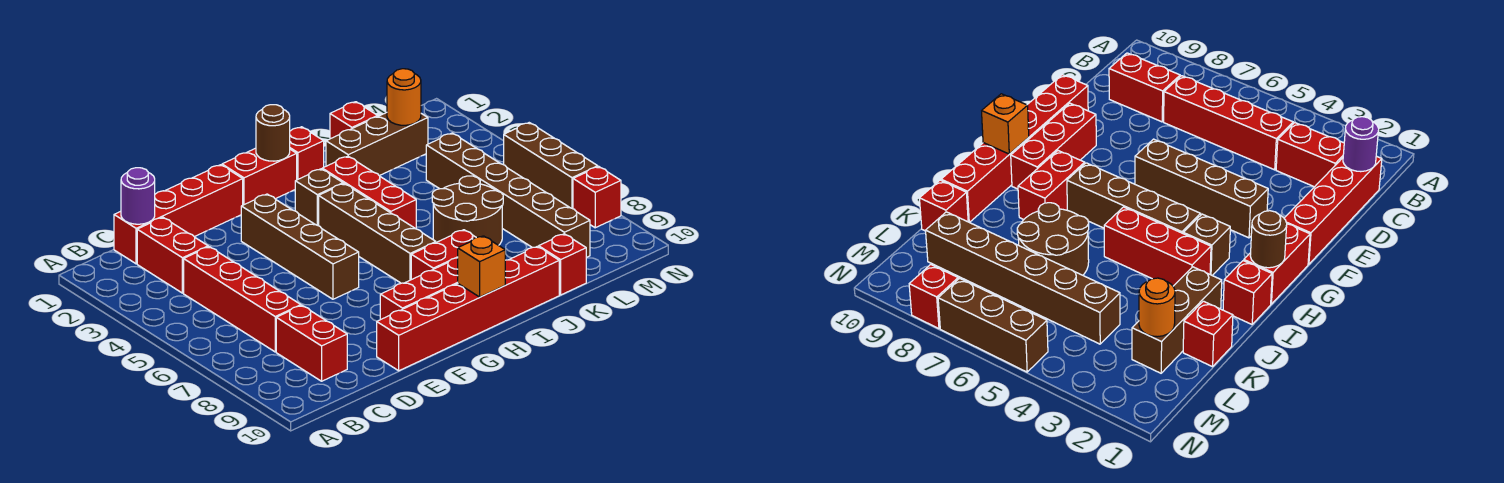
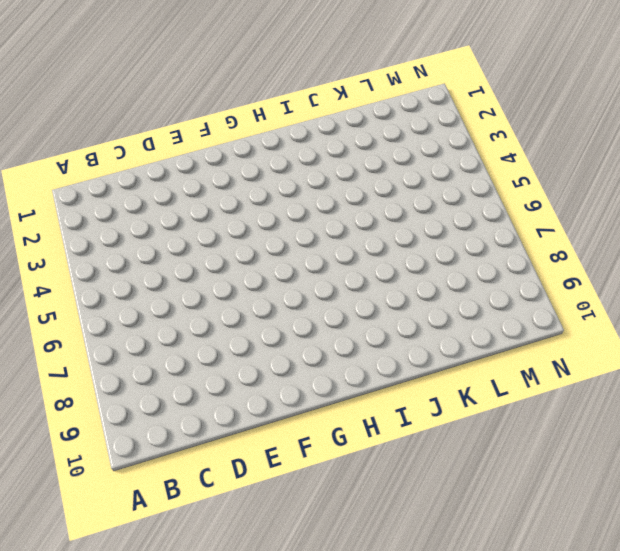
none -> red brick C1:F1 level 1
none -> red brick C2:C3 level 1
none -> red brick C4:C7 level 1

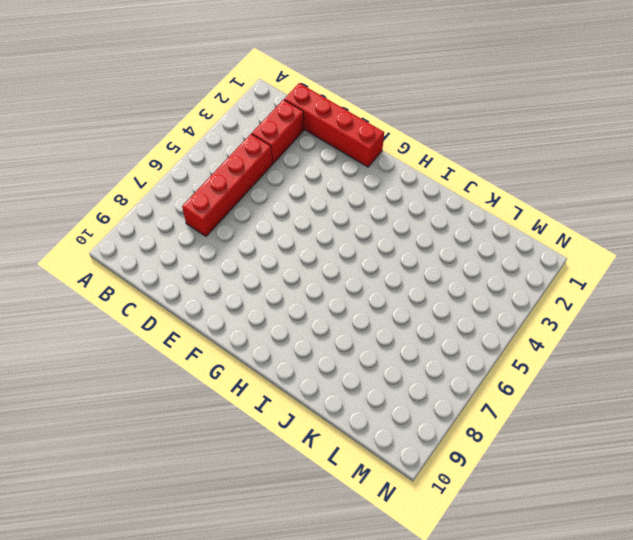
none -> red brick C8:C9 level 1
none -> red brick E10:J10 level 1
none -> brown brick F3:F6 level 1

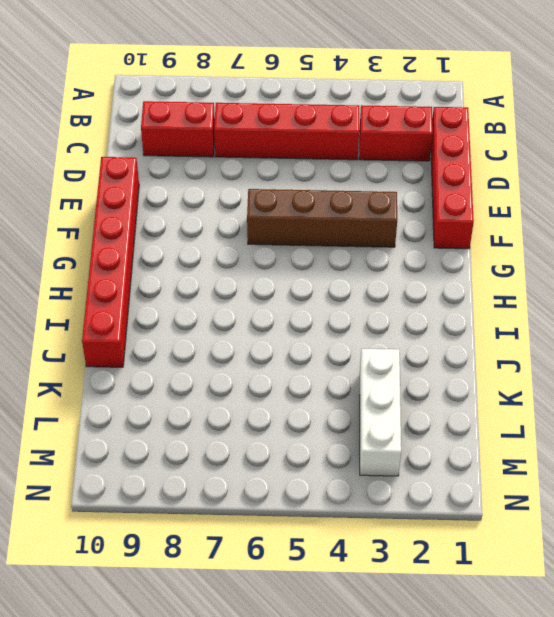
white brick K3:M3 level 1 -> none
none -> red brick F9:H9 level 1
none -> red brick G1:H1 level 1
none -> brown brick H3 level 1

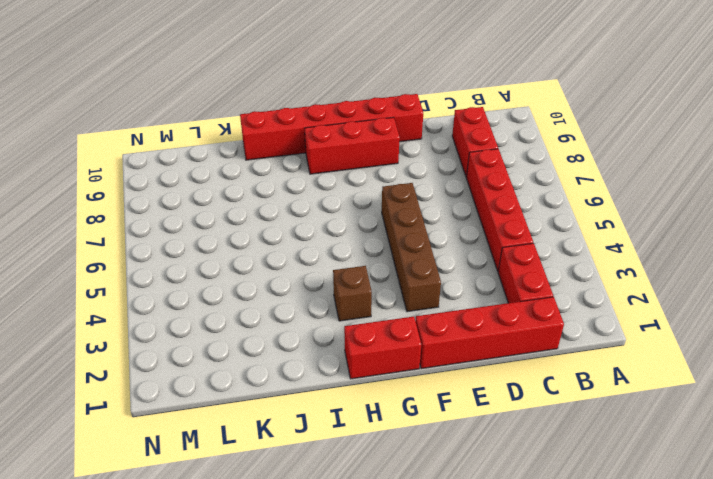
none -> brown brick H4:H7 level 1
none -> red brick H8:I8 level 1
none -> red brick I1 level 1

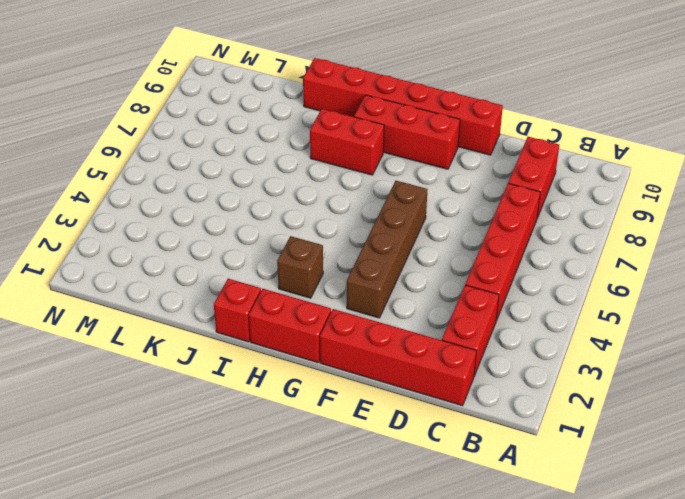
none -> brown brick H4:H7 level 1
none -> red brick I3:I5 level 1
none -> brown brick J2:L2 level 1

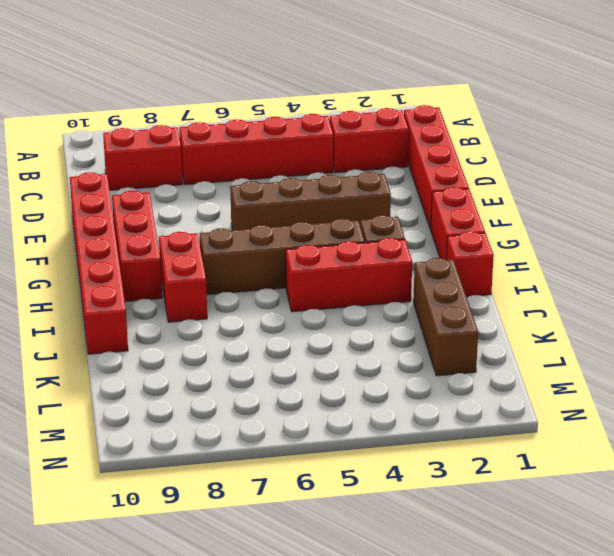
none -> brown round brick J6:K7 level 1
none -> red brick K1 level 1
none -> red brick K10 level 1

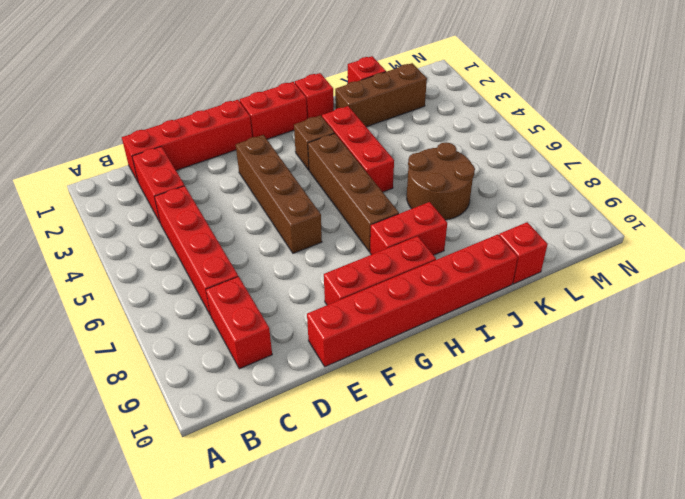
none -> brown brick L4:L9 level 1
none -> brown brick N5:N7 level 1
none -> red brick N8 level 1

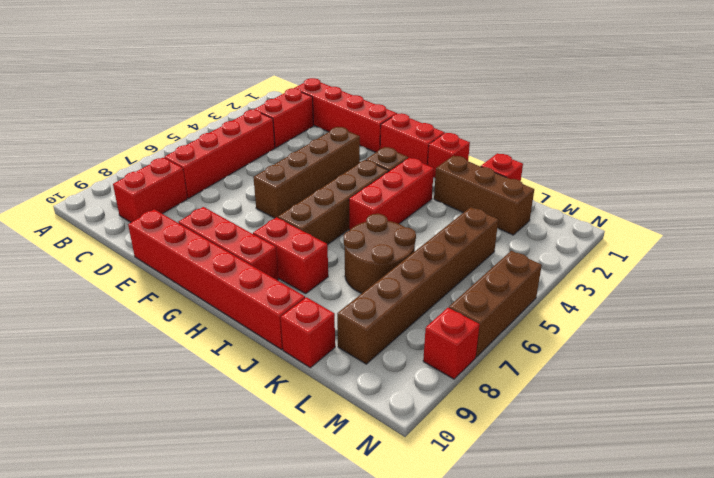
none -> purple round brick C1 level 2
none -> brown round brick H1 level 2
none -> orange brick H10 level 2

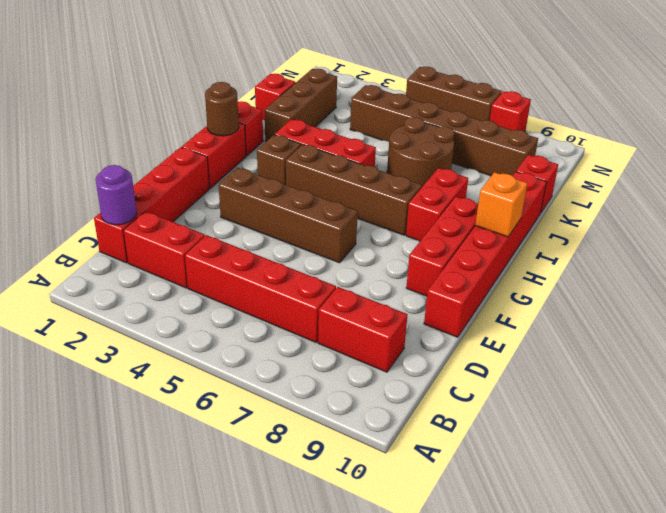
none -> orange round brick L2 level 2

